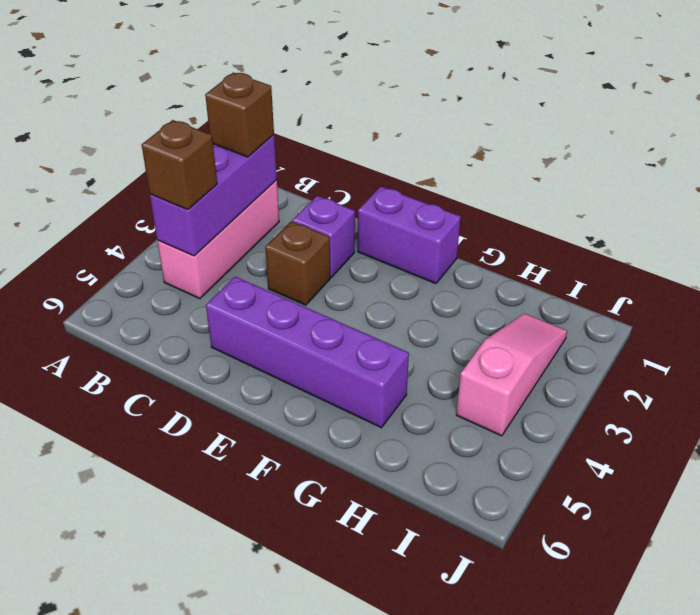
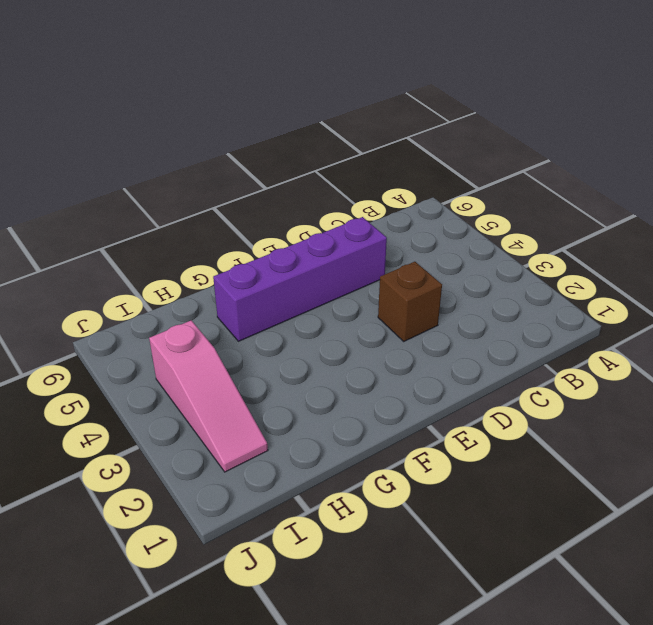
none -> pink brick B2:B4 level 1
none -> purple brick D2 level 1

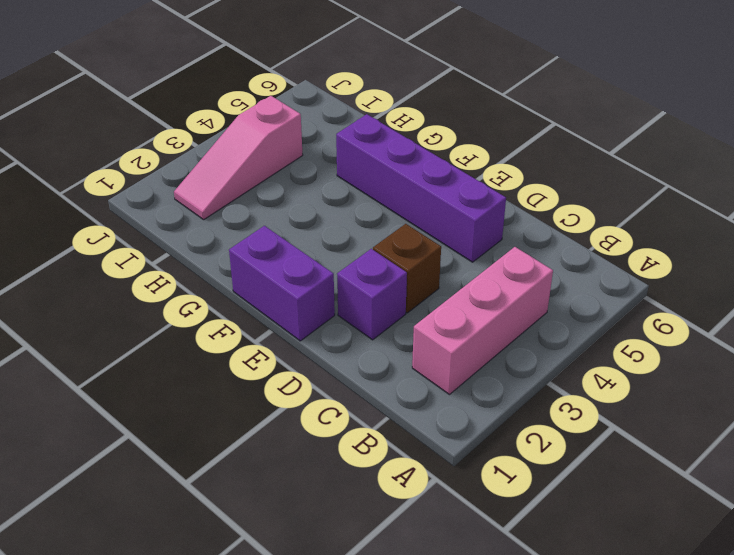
none -> purple brick B2:B4 level 2
none -> brown brick B2 level 3

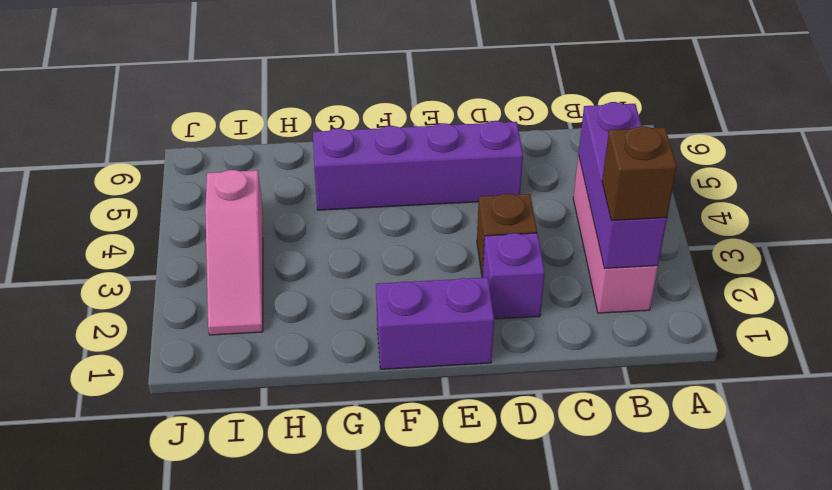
none -> brown brick B4 level 3

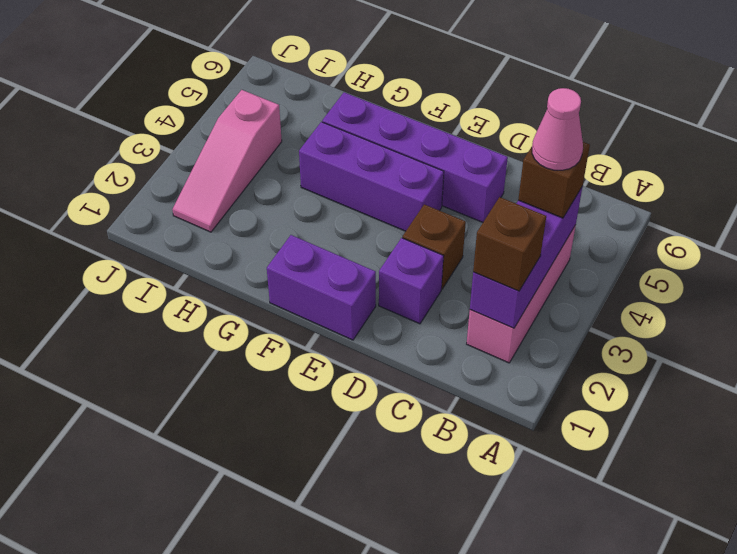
pink cone B4 level 4 -> none
purple brick E4:G4 level 1 -> none

